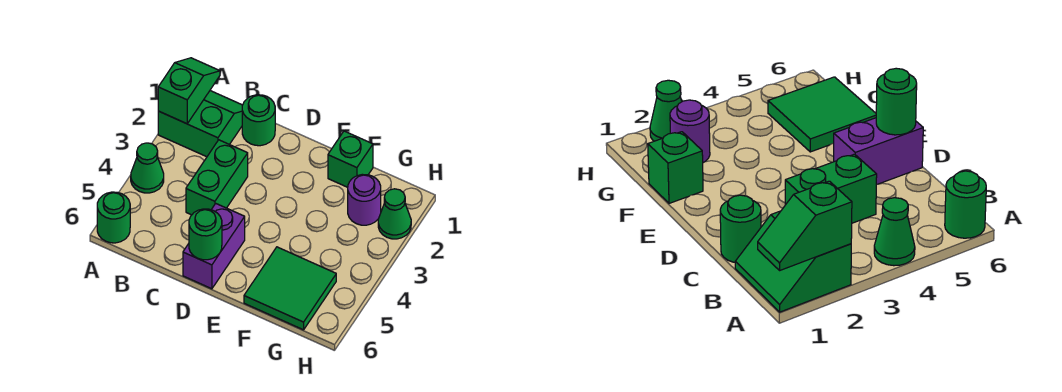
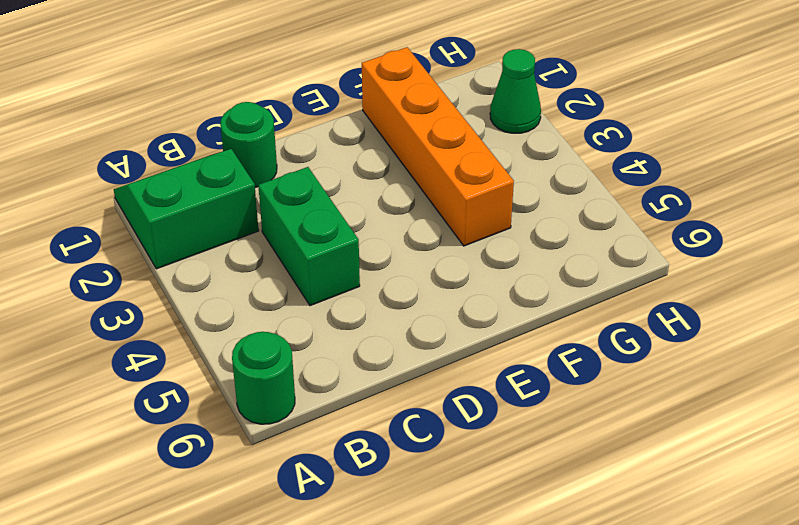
orange brick F1:F4 level 1 -> green brick F1 level 1
none -> green cone A4 level 1
none -> purple brick D5:D6 level 1
none -> green tile F5:G6 level 1

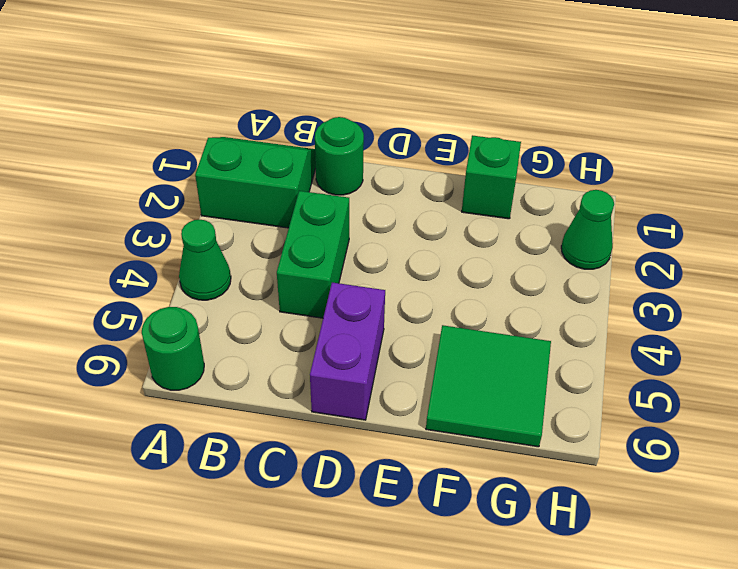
none -> purple round brick G2 level 1
none -> green slope A1:A2 level 2 top 2
none -> green round brick D6 level 2

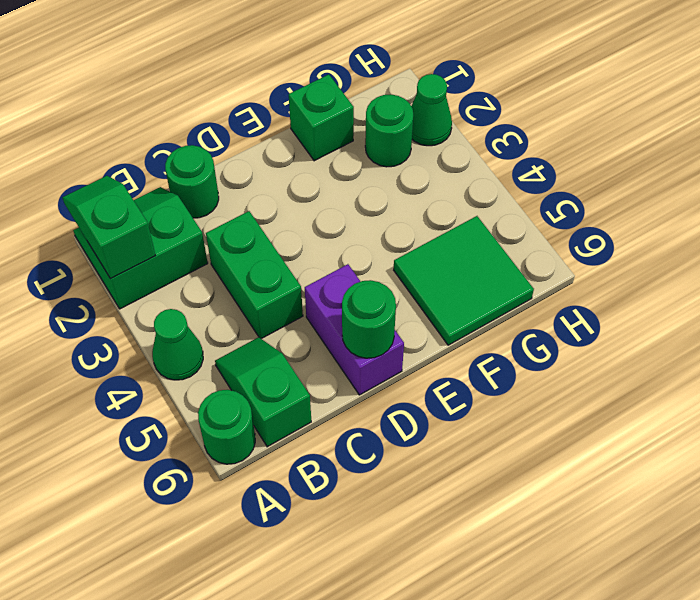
green slope B5:B6 level 1 top 6 -> none
green round brick G2 level 1 -> purple round brick G2 level 1

